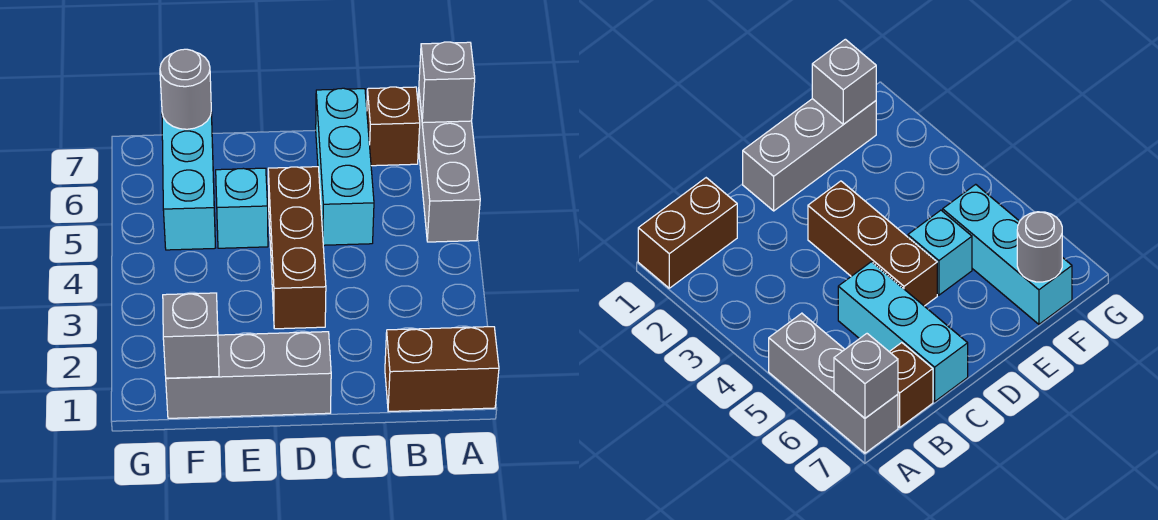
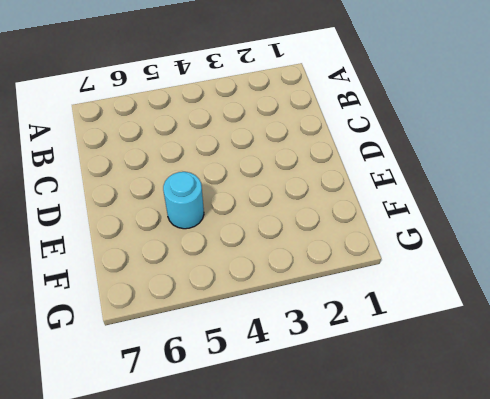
cyan round brick E5 level 1 -> cyan brick E5 level 1
none -> brown brick A1:B1 level 1
none -> grey brick A5:A7 level 1

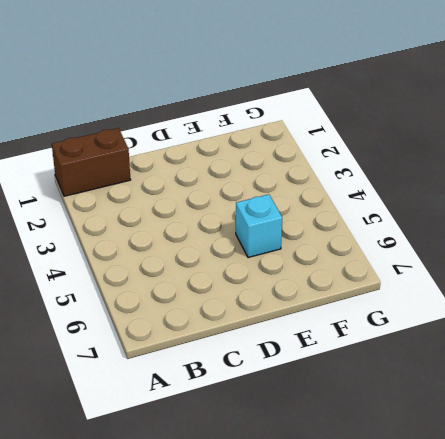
none -> grey brick A5:A7 level 1
none -> brown brick B7 level 1

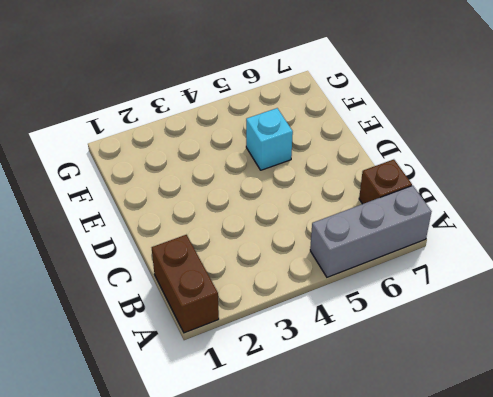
none -> cyan brick C5:C7 level 1
none -> grey brick D1:F1 level 1

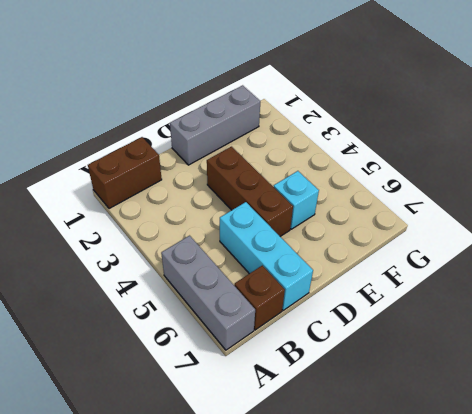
none -> cyan brick F5:F7 level 1
none -> grey brick A7 level 2

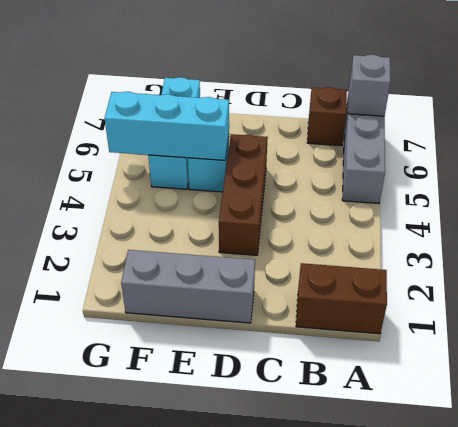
cyan brick E5:G5 level 2 -> cyan brick C5:C7 level 1
none -> grey brick F1 level 2
none -> grey round brick F7 level 2

